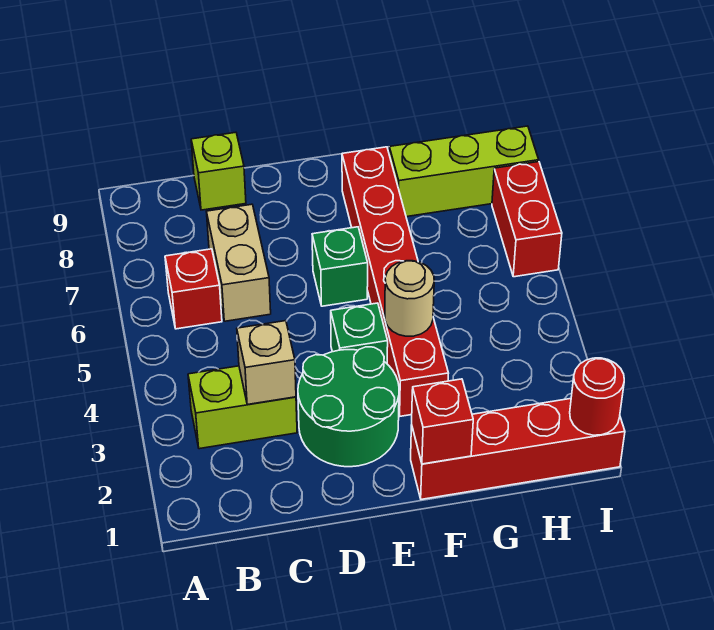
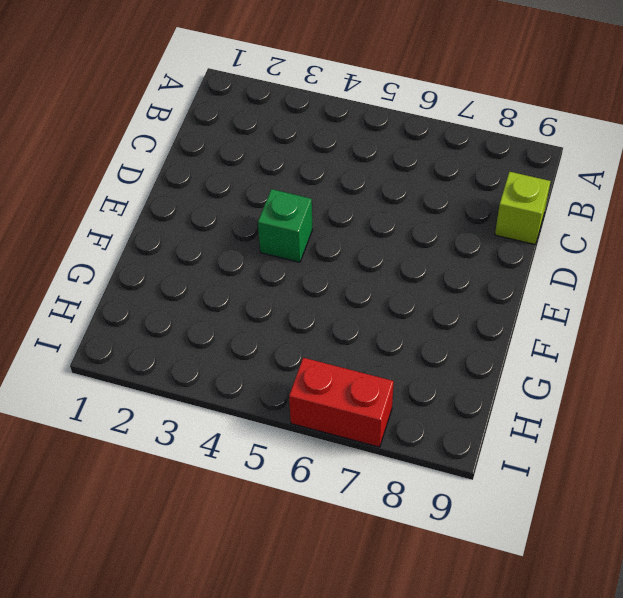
none -> lime brick B3:C3 level 1
none -> red brick B6 level 1
none -> tan brick C6:C7 level 1

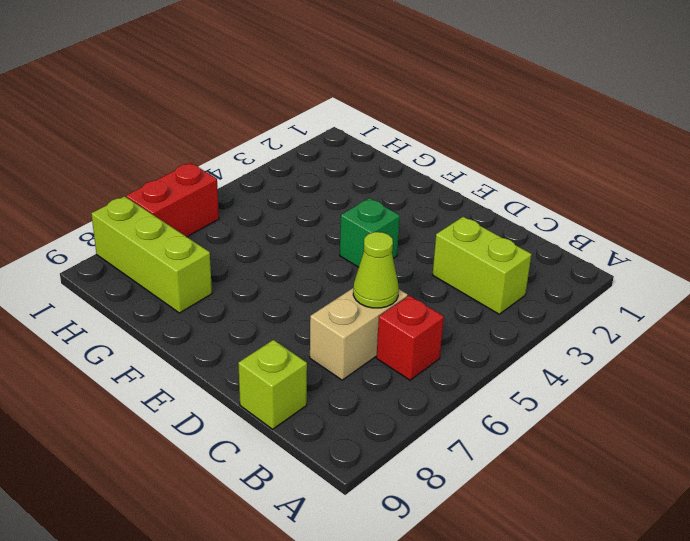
lime cone C6 level 2 -> none
none -> green round brick D2:E3 level 1
none -> green brick E6 level 1
none -> red brick F1:I1 level 1

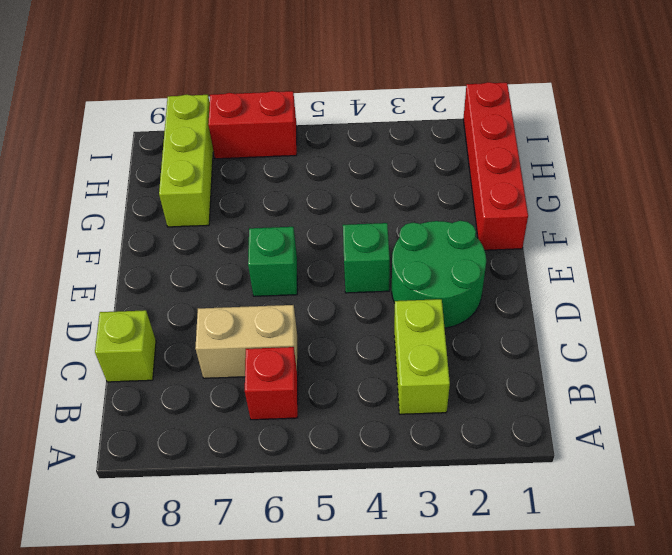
none -> red brick F3:F8 level 1
none -> tan brick C3 level 2
none -> red brick F1 level 2

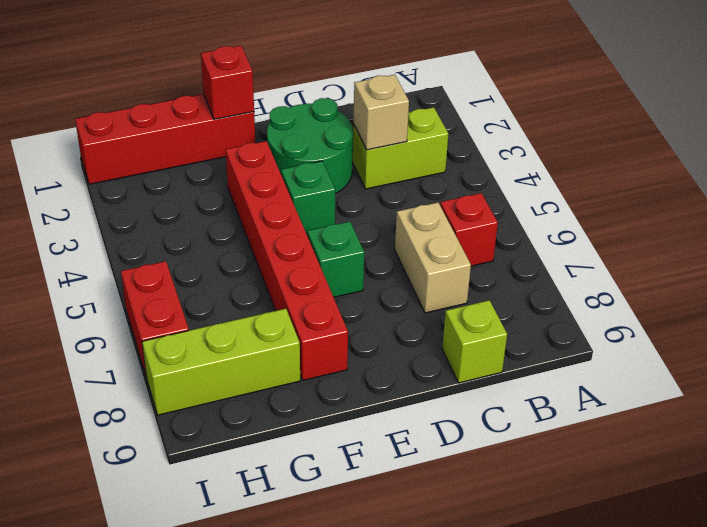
none -> tan round brick F4 level 2
none -> red round brick I1 level 2

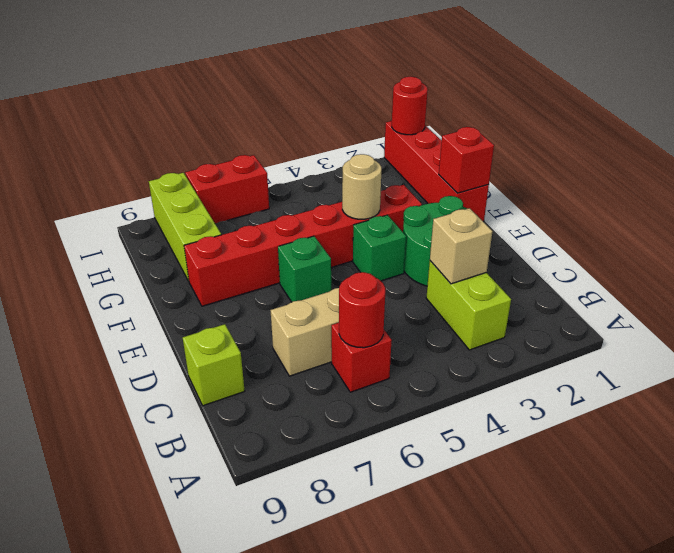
red round brick B6 level 2 -> none

